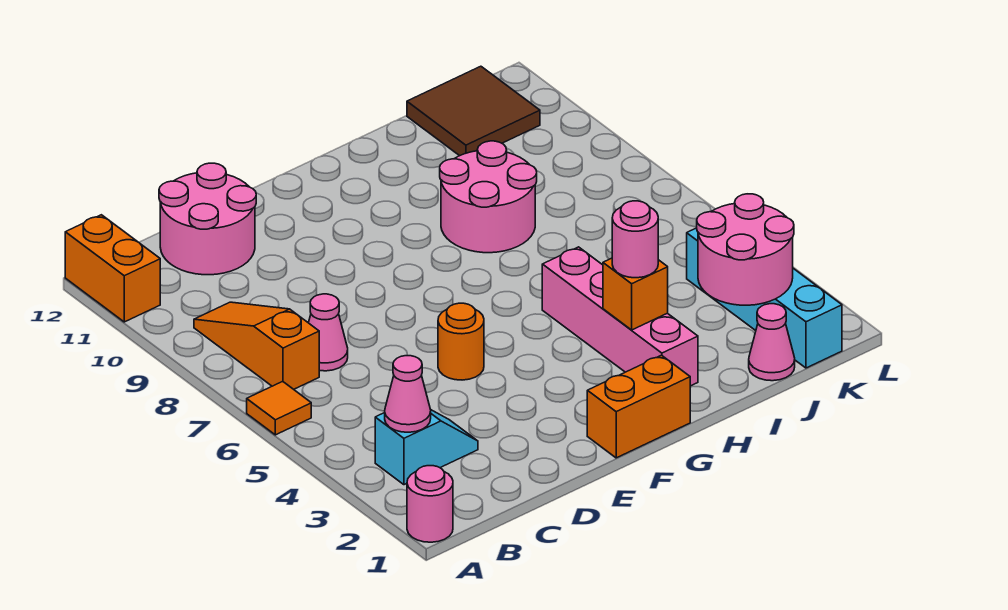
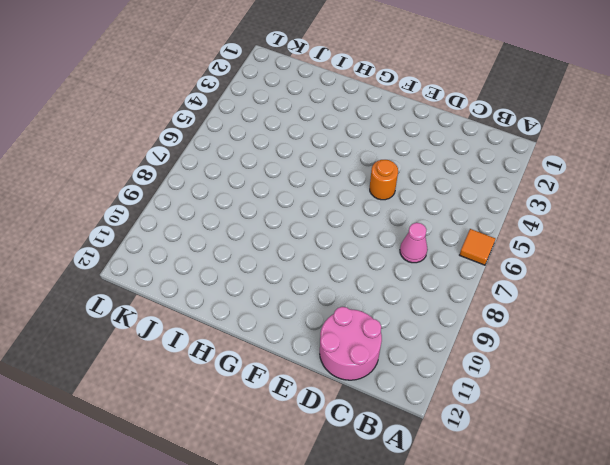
none -> pink round brick A1 level 1
none -> orange brick A11:A12 level 1
none -> cyan slope B3:C3 level 1 top B

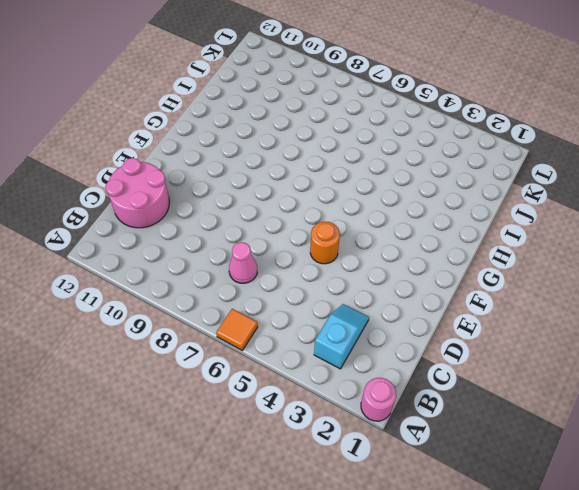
none -> orange brick A11:A12 level 1
none -> orange slope B7:B9 level 1 top 7
none -> orange brick F1:G1 level 1

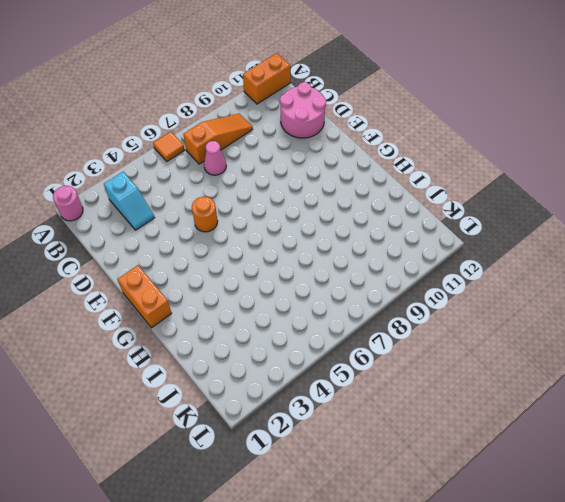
none -> pink brick H2:H5 level 1
none -> pink round brick H8:I9 level 1
none -> pink cone J1 level 1

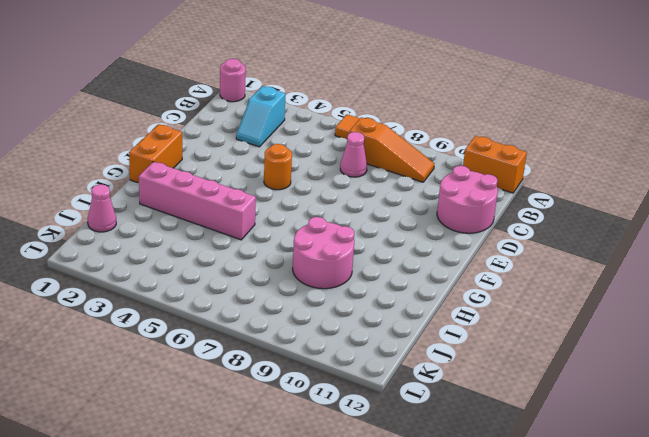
none -> brown tile J11:K12 level 1
none -> cyan brick K1:K4 level 1
none -> pink cone B3 level 2

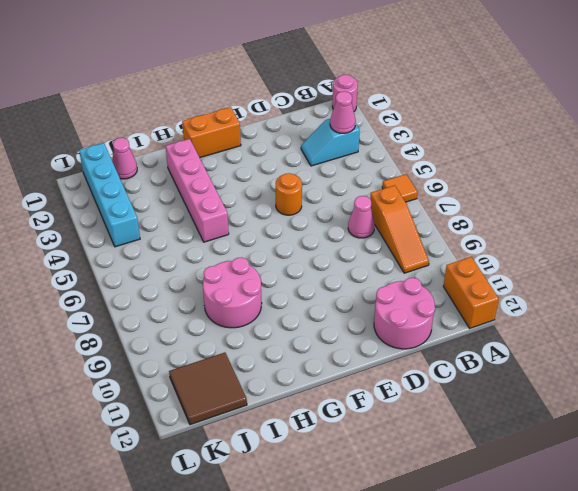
none -> orange brick H3 level 2
none -> pink round brick J2:K3 level 2
none -> pink round brick H3 level 3

